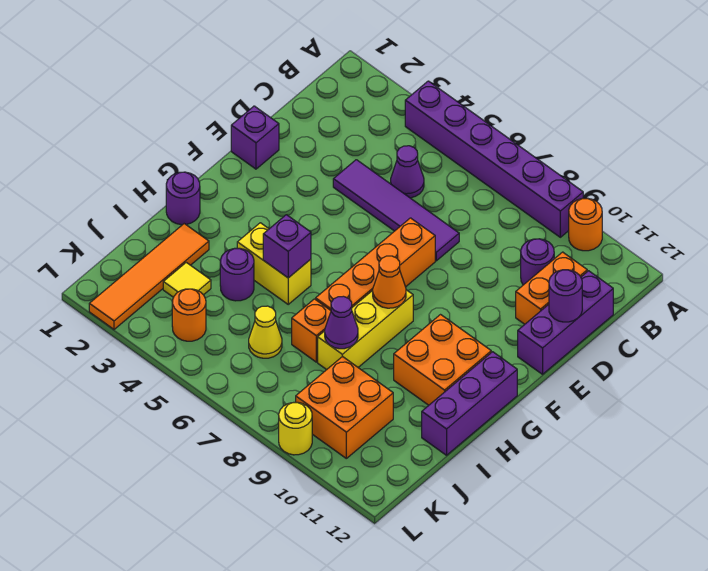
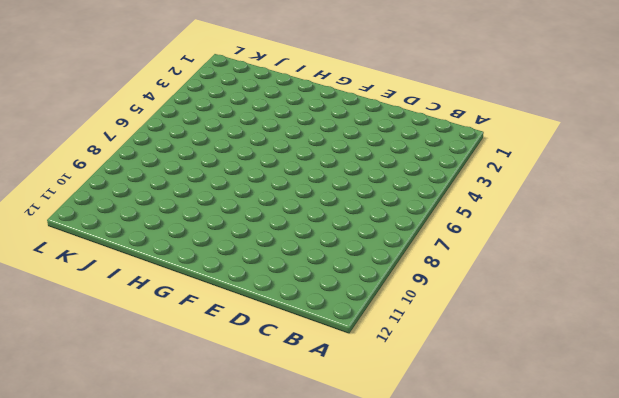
none -> purple brick A4:A9 level 1
none -> orange round brick A10 level 1
none -> purple cone C5 level 1

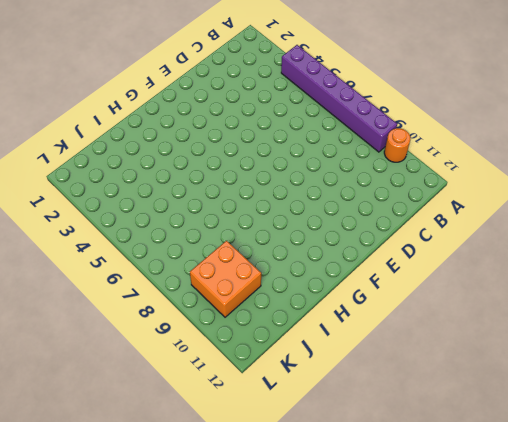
none -> purple cone C5 level 1
none -> purple round brick C10 level 1
none -> orange brick C11:D11 level 1

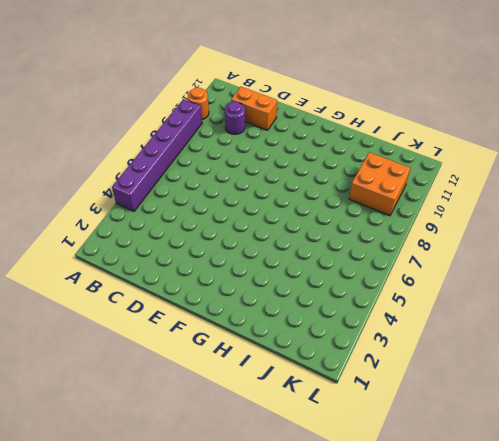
none -> purple cone C5 level 1
none -> purple brick C12:E12 level 1
none -> purple tile D4:D7 level 1

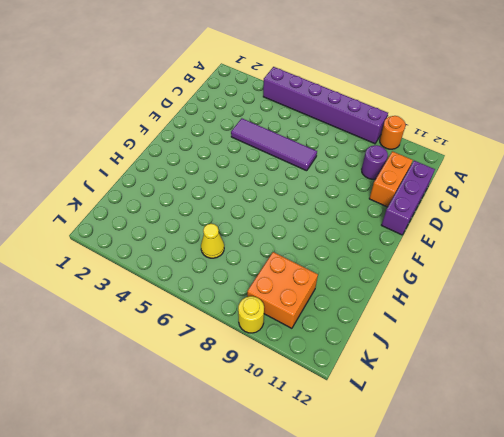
none -> purple cone C5 level 1
none -> purple brick E1 level 1
none -> orange brick E7:H7 level 1

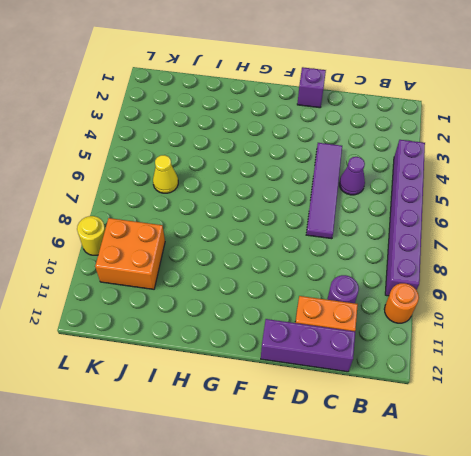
none -> orange brick E7:H7 level 1
none -> yellow brick G8:I8 level 1
none -> orange brick G10:H11 level 1

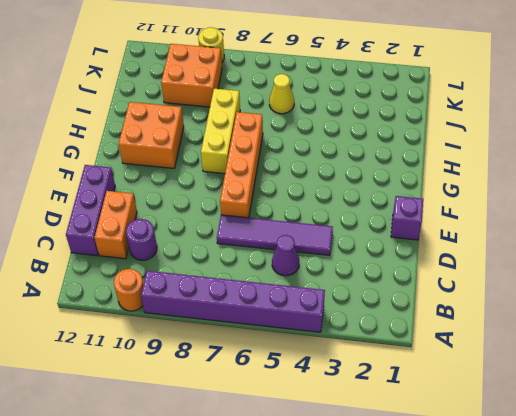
none -> purple brick G12:I12 level 1
none -> purple round brick H1 level 1
none -> yellow brick H4:H5 level 1

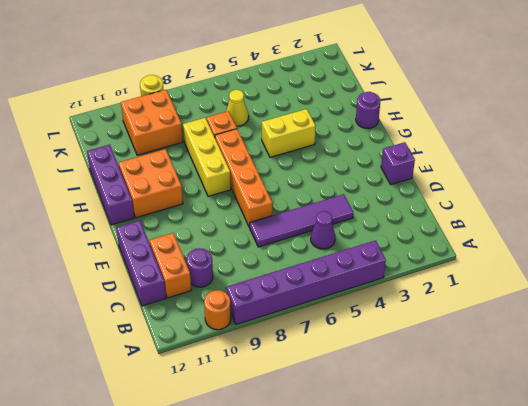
none -> orange tile I2:L2 level 1
none -> purple round brick I4 level 1
none -> yellow tile J3 level 1

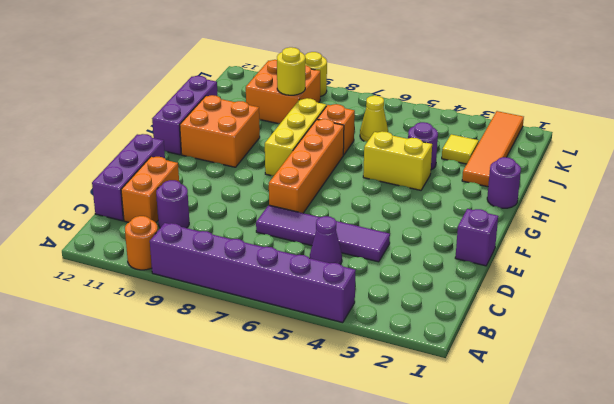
yellow round brick J9 level 2 -> none
none -> orange round brick K4 level 1
none -> purple round brick D12 level 2
none -> orange cone G8 level 2

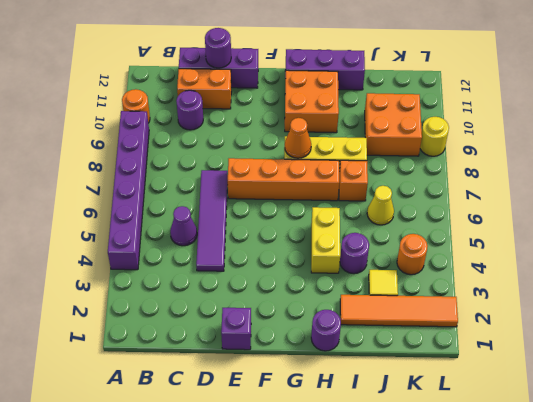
none -> purple brick H5 level 2
none -> purple cone I8 level 2

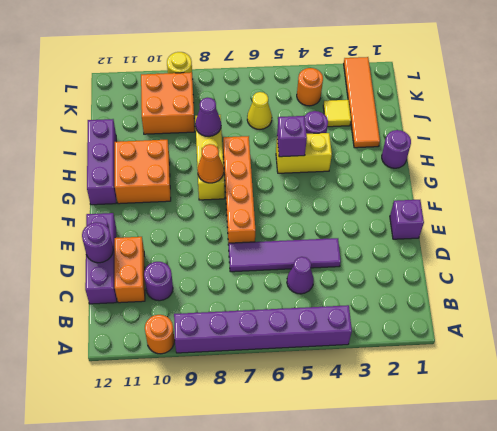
none -> orange brick I7 level 1

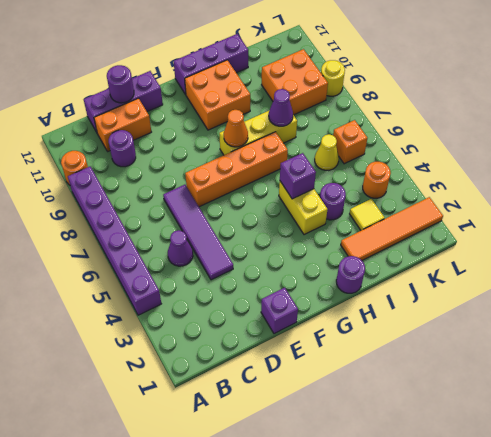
orange brick K6 level 1 -> orange brick I7 level 1

